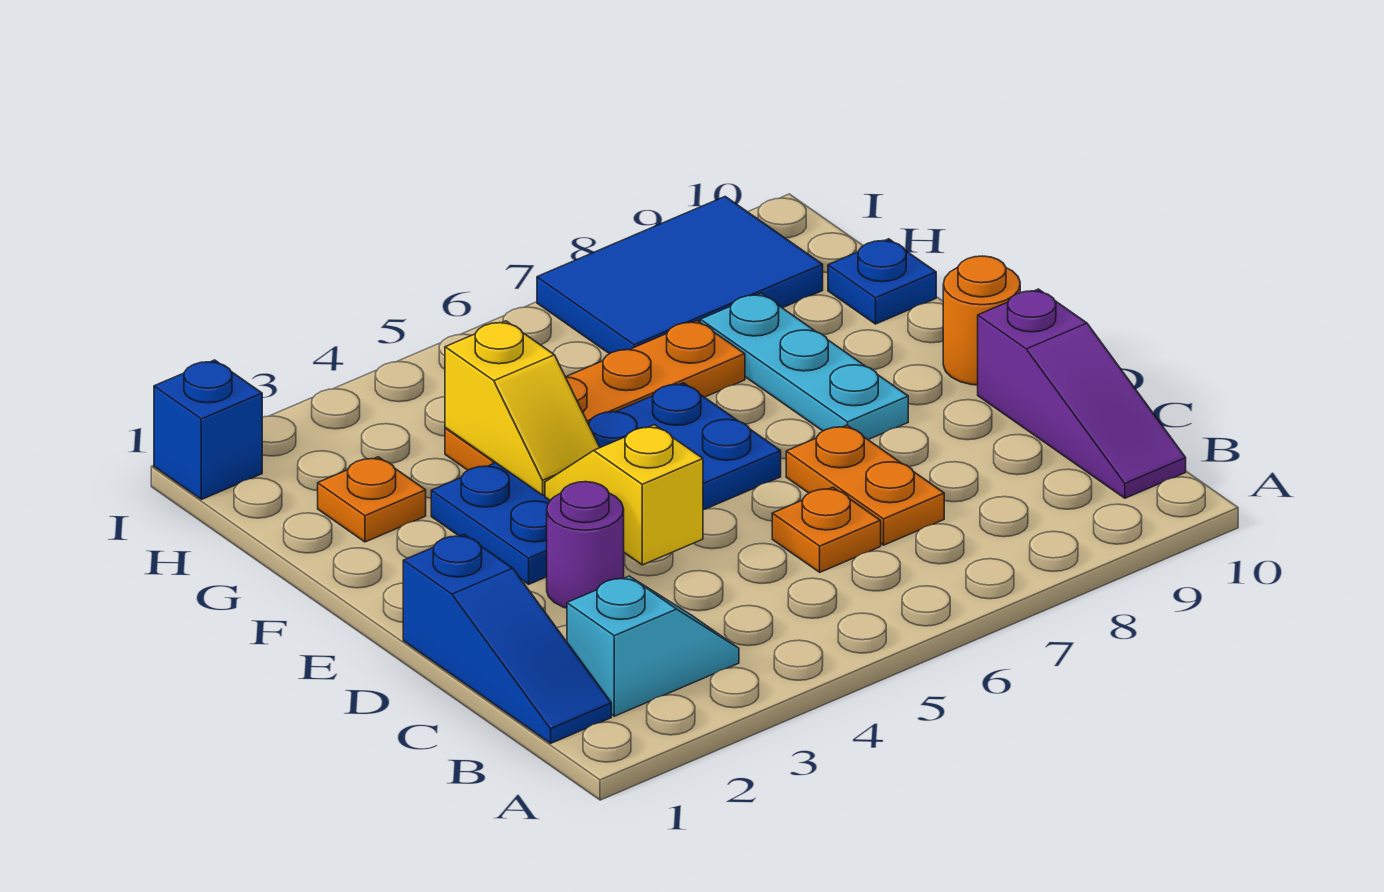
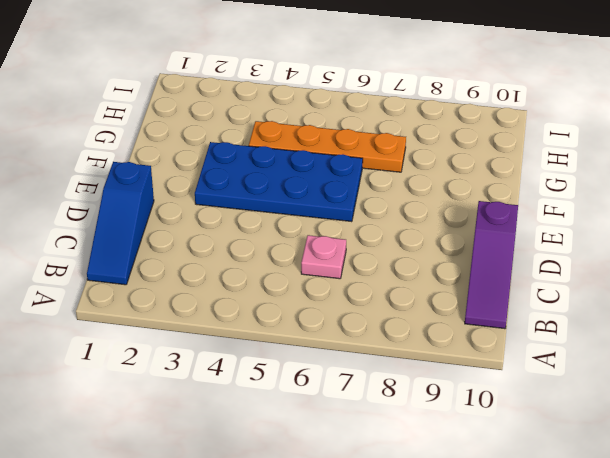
pink plate C6 level 1 -> orange plate C6 level 1
none -> cyan slope B2:B3 level 1 top 2
none -> orange plate C7:D7 level 1
none -> purple round brick D3 level 1

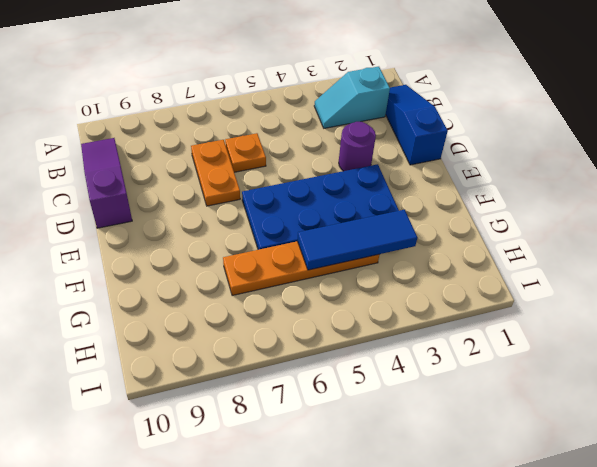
blue tile G3:G5 level 2 -> yellow slope F4:G4 level 2 top G
none -> cyan plate E8:G8 level 1
none -> orange round brick E10 level 1
none -> orange plate G2 level 1

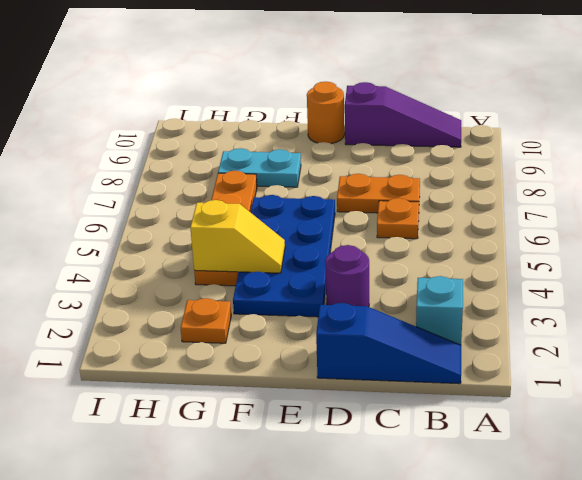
cyan plate F8:G8 level 1 -> cyan plate E8:G8 level 1
none -> blue plate G10 level 1
none -> blue tile H7:I9 level 1
none -> blue brick I1 level 1

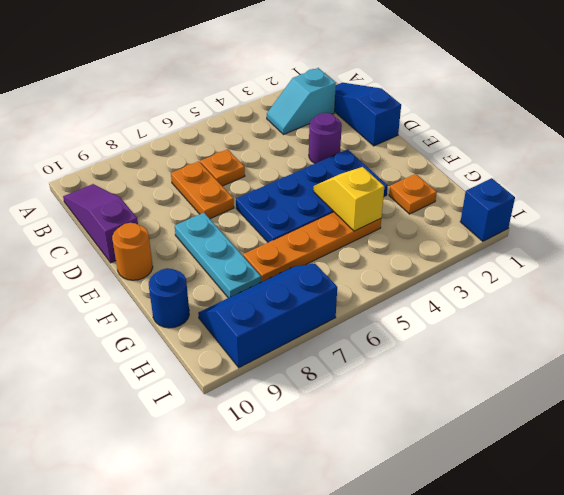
blue round brick G10 level 1 -> blue plate G10 level 1
blue slope H7:I9 level 1 top I -> blue tile H7:I9 level 1
none -> yellow slope D4:E4 level 2 top D

